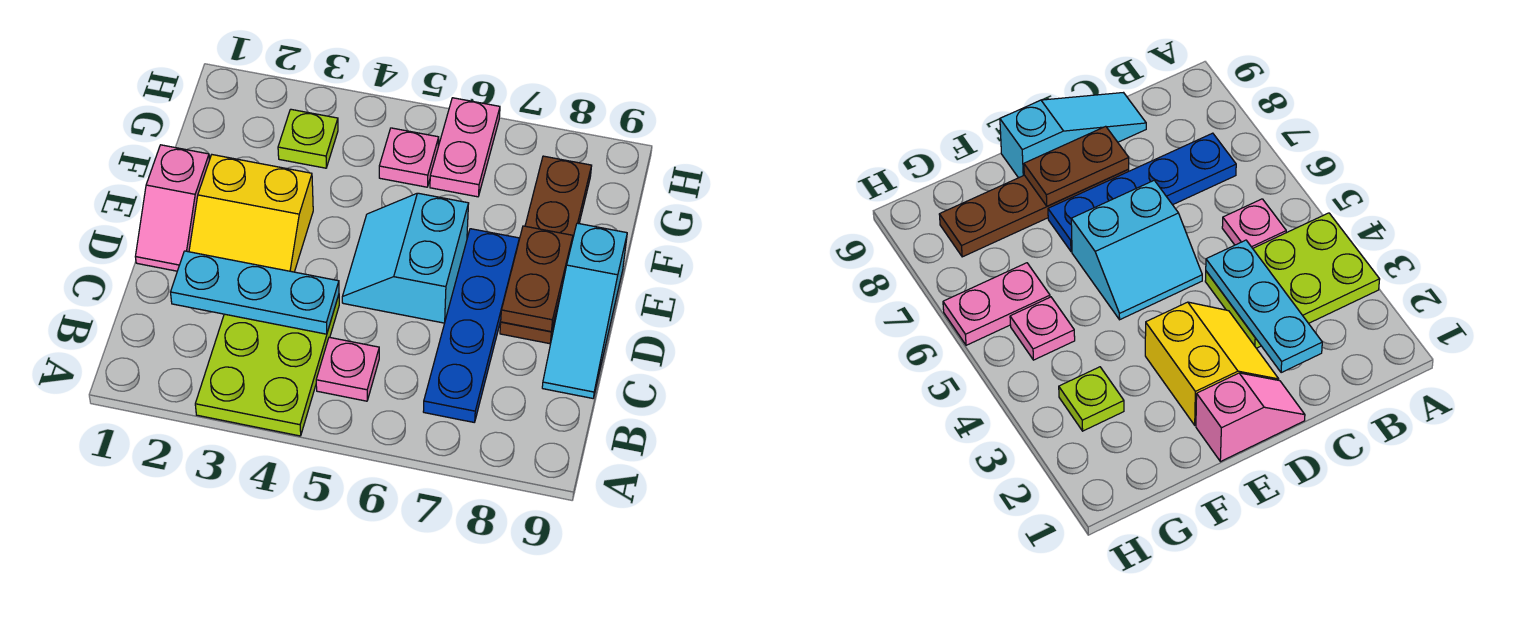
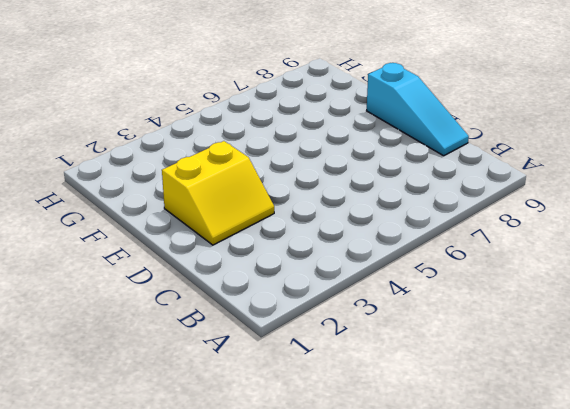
none -> lime plate A3:C4 level 1
none -> pink plate B5 level 1
none -> blue plate B7:E7 level 1

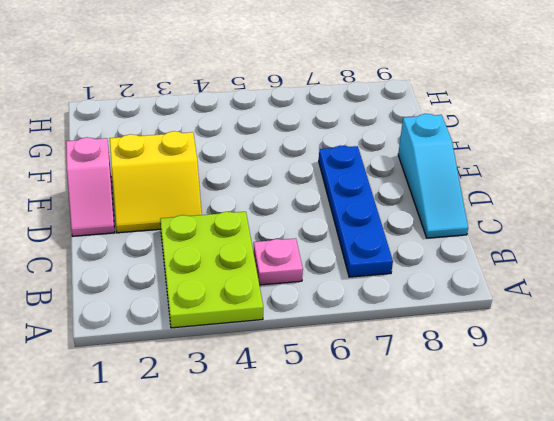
none -> cyan slope D5:E6 level 1 top 6
none -> brown plate D8:G8 level 1
none -> lime plate G3 level 1

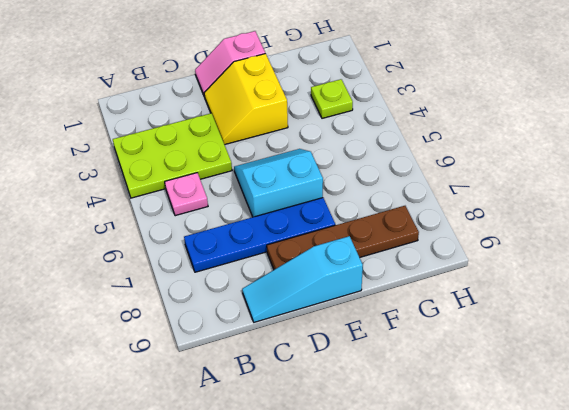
none -> pink plate G5 level 1
none -> pink plate G6:H6 level 1
none -> cyan plate C2:C4 level 2

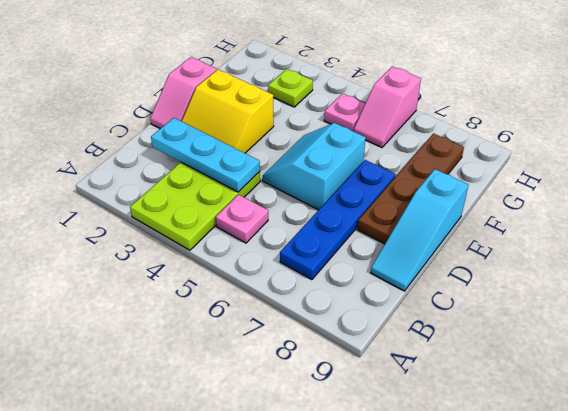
pink slope G6:H6 level 1 top H -> pink plate G6:H6 level 1
none -> brown plate D8:E8 level 2

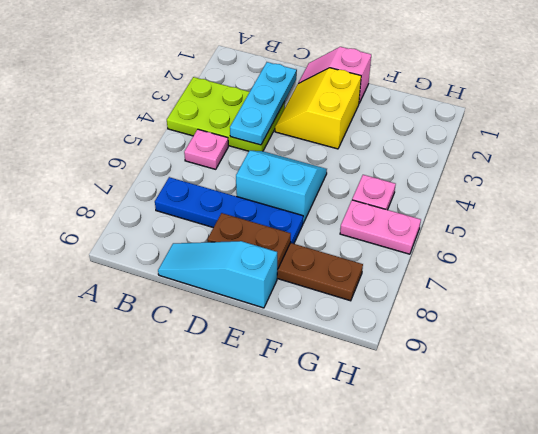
none -> lime plate G3 level 1

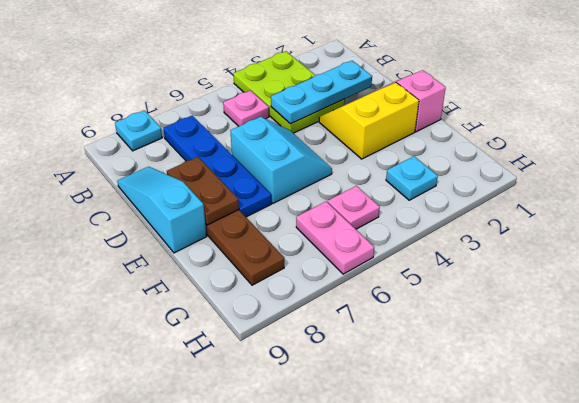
cyan plate A8 level 1 -> none
cyan plate G3 level 1 -> lime plate G3 level 1

